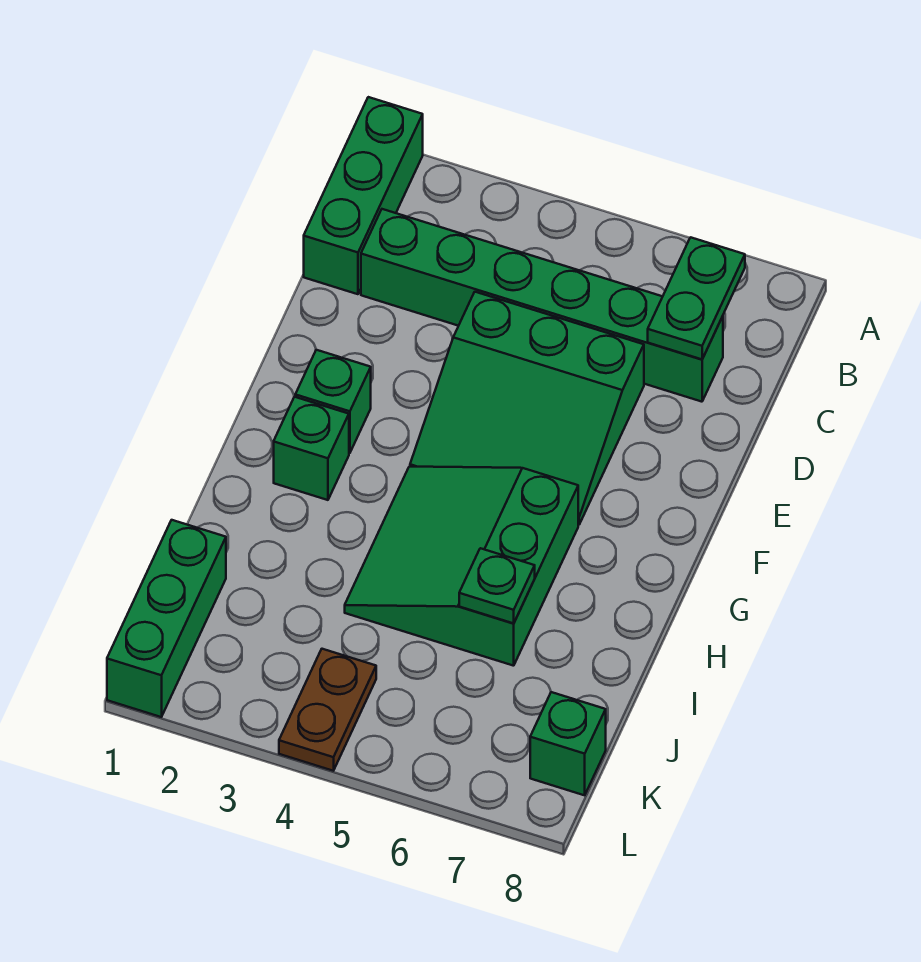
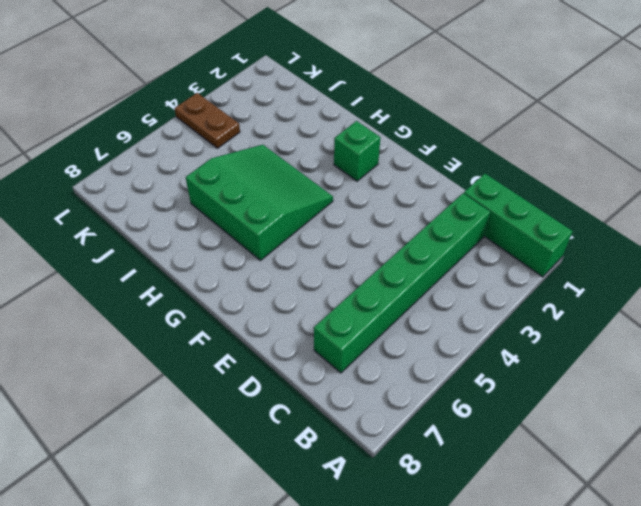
none -> green slope D4:F6 level 1 top D
none -> green brick F2 level 1

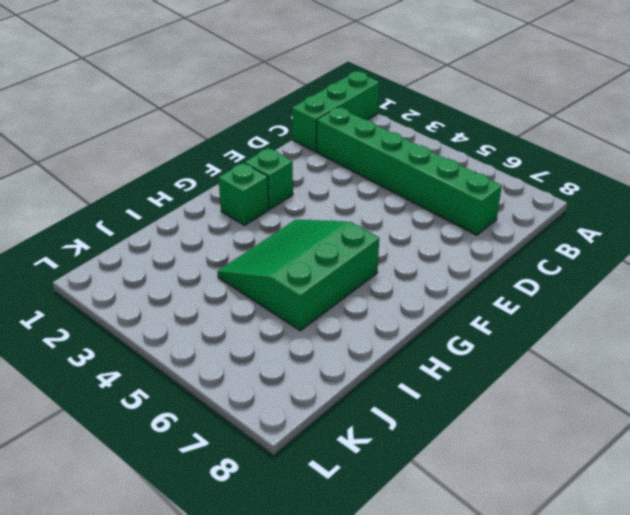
none -> green slope D4:F6 level 1 top D
none -> green brick J1:L1 level 1

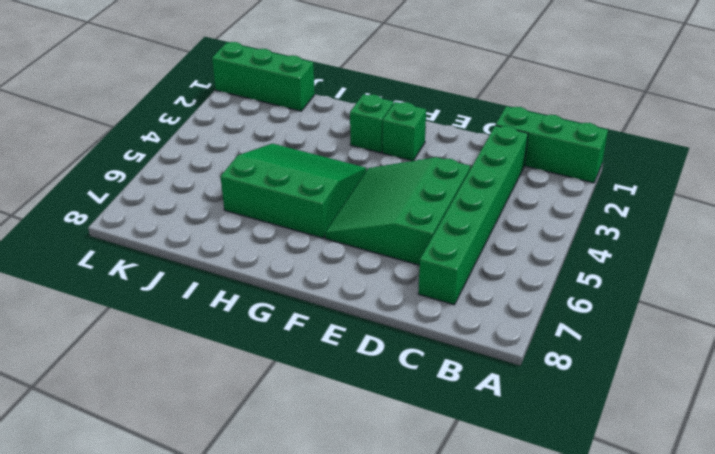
none -> brown plate K4:L4 level 1
none -> green brick K8 level 1

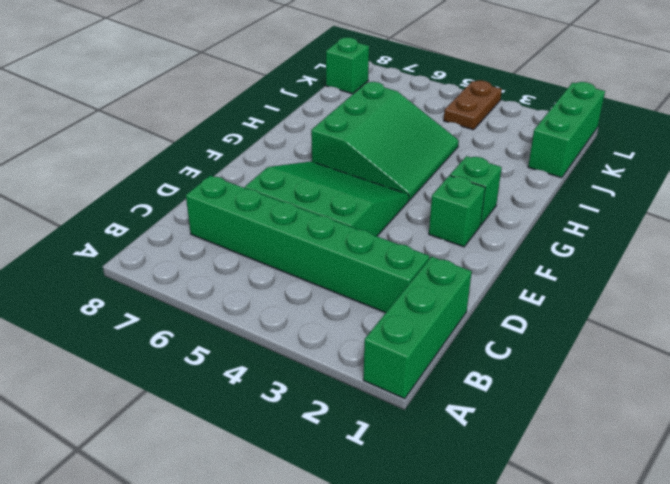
none -> green plate B7:C7 level 2
none -> green plate I6 level 2

